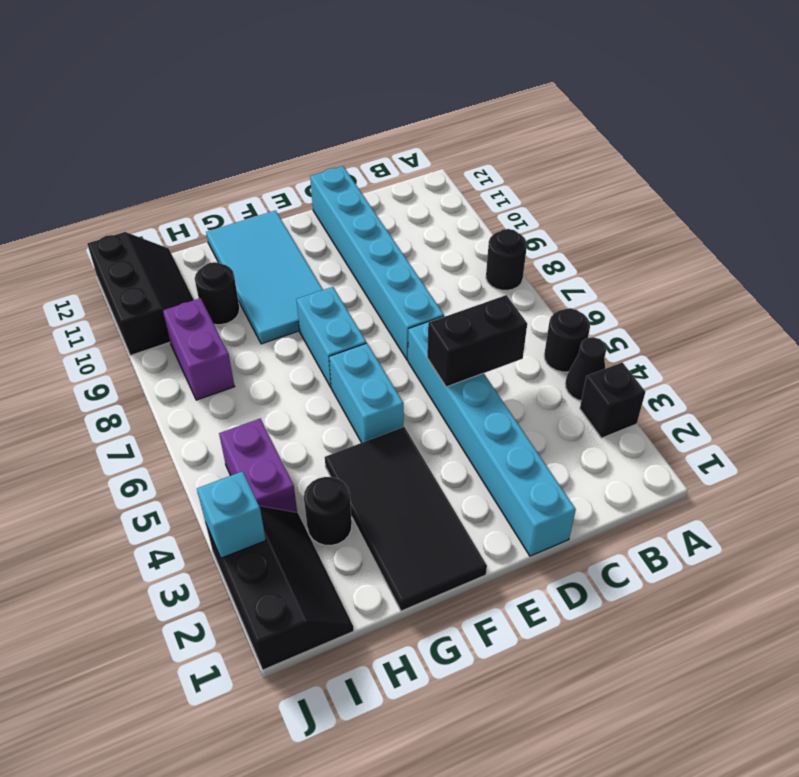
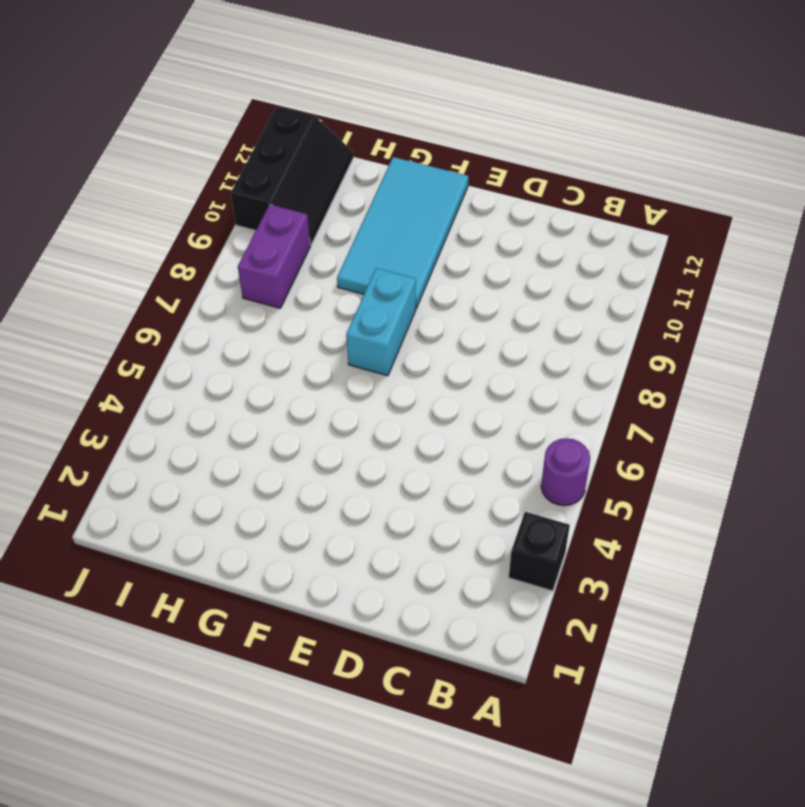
purple round brick A5 level 1 -> black round brick A5 level 1
none -> black cone A4 level 1
none -> black round brick A8 level 1
none -> cyan brick D1:D6 level 1

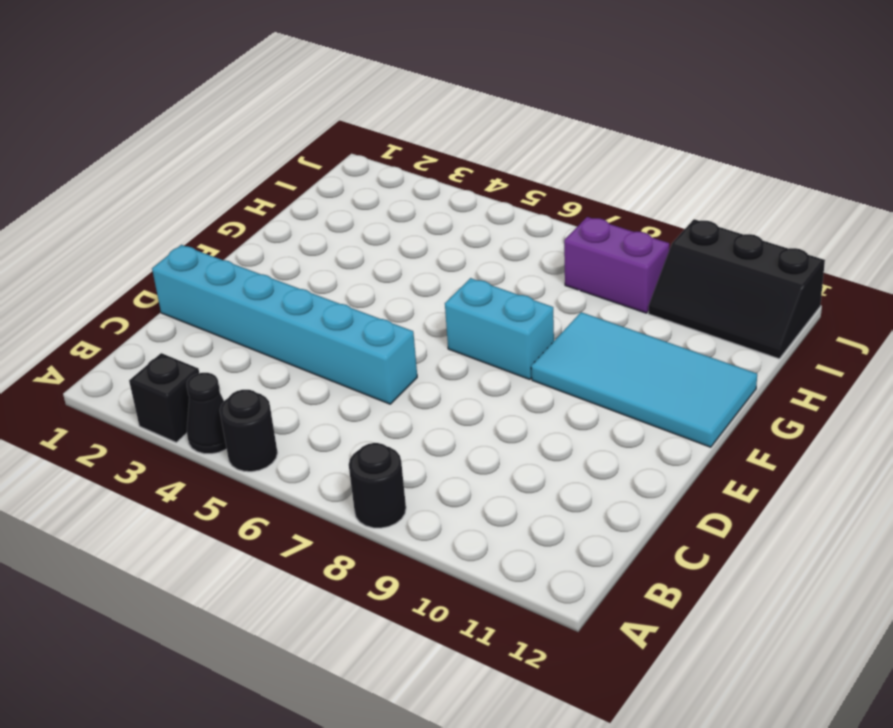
none -> cyan brick D7:D12 level 1
none -> black tile F1:G4 level 1
none -> cyan brick F5:F6 level 1

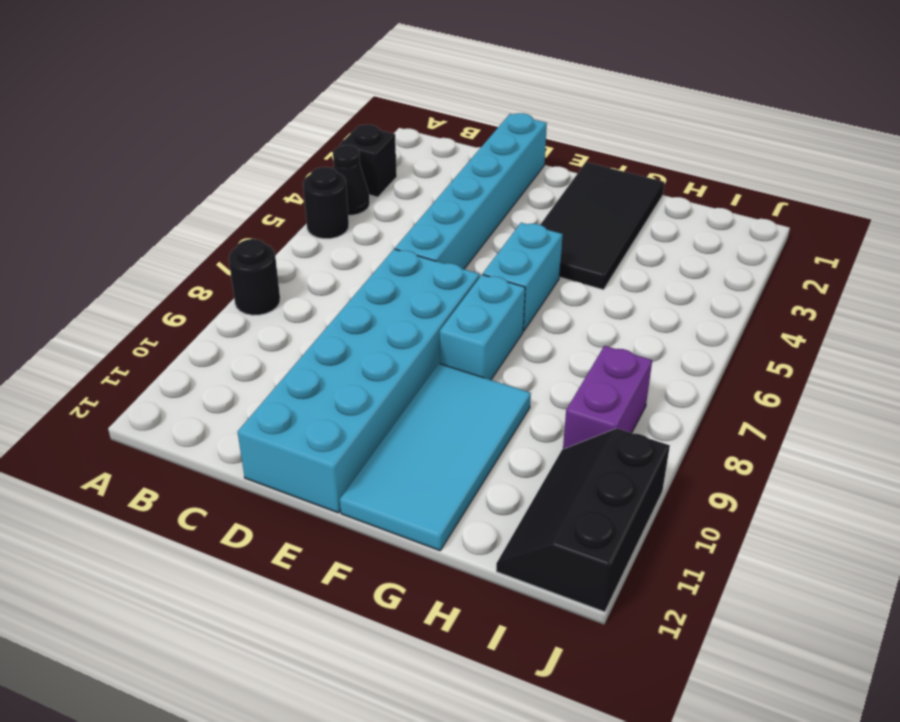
cyan brick D7:E12 level 1 -> cyan brick D7:D12 level 1
none -> black round brick H3 level 1
none -> black round brick H10 level 1
none -> black slope I1:J3 level 1 top J

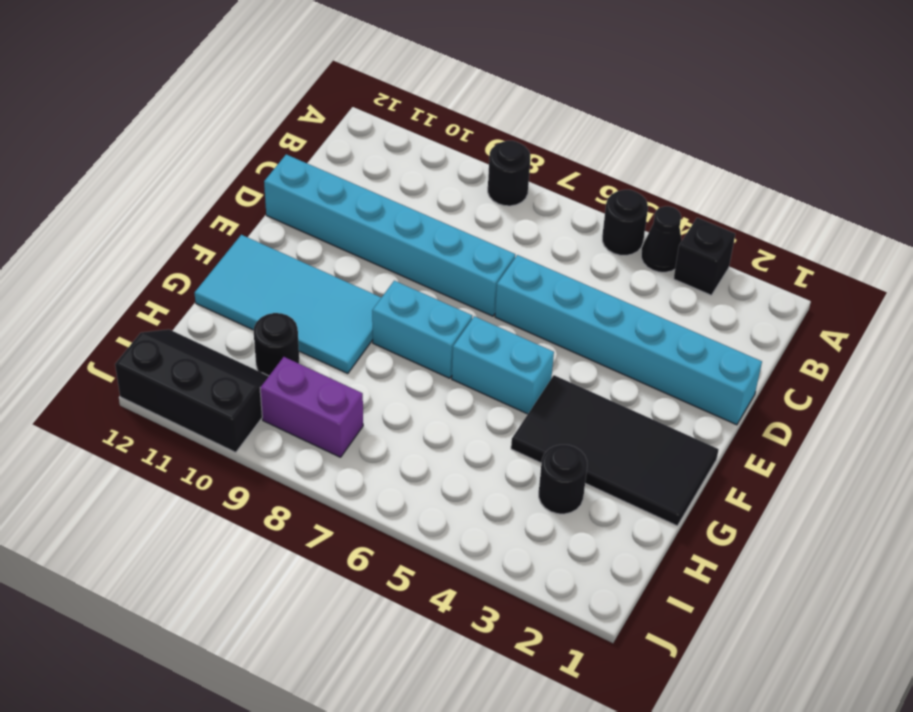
none -> black slope I1:J3 level 1 top J
none -> purple brick I4:I5 level 1
none -> black brick C5:D5 level 2

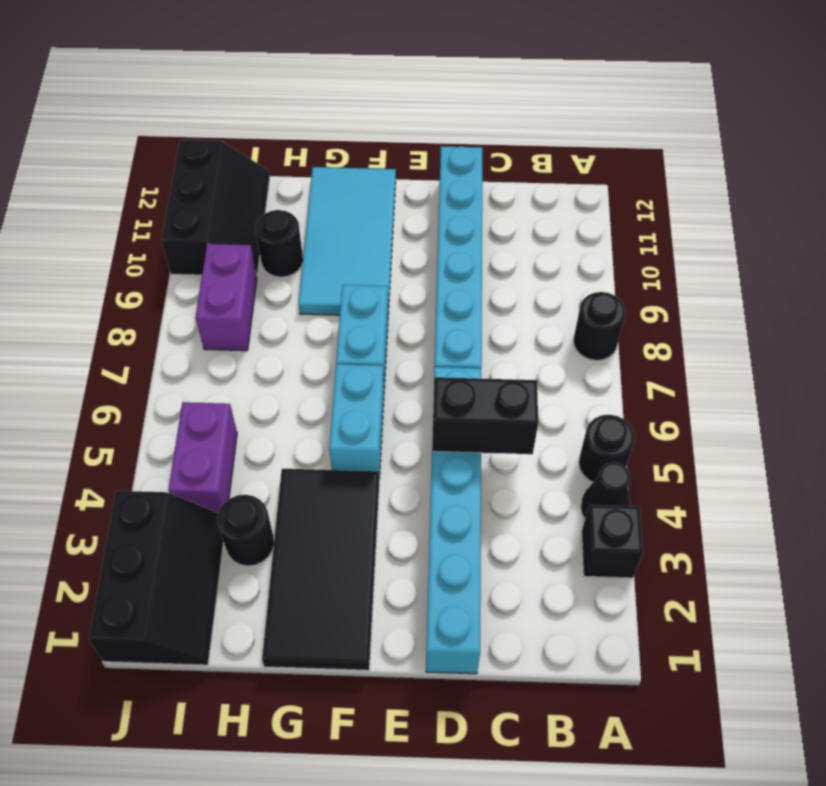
none -> cyan brick J3 level 2

